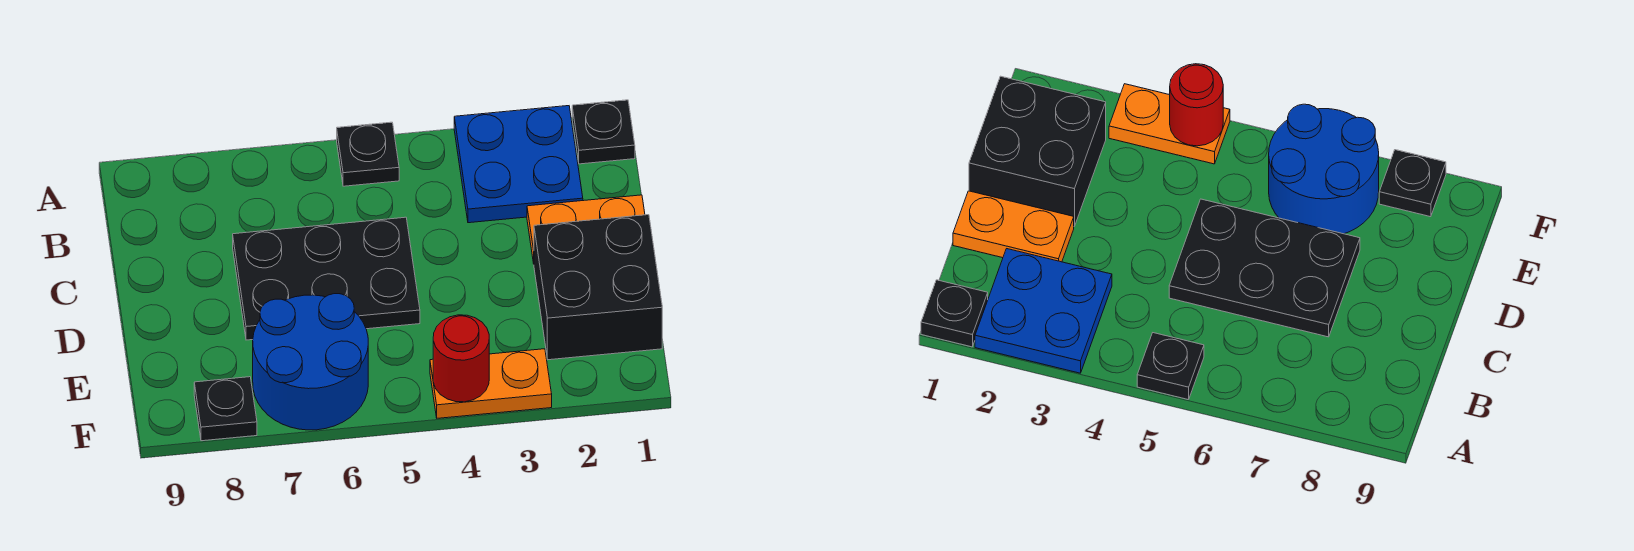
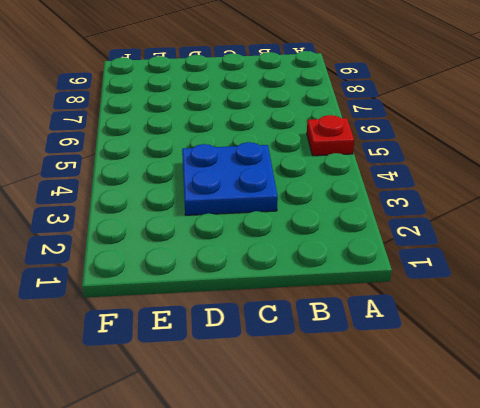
red plate A5 level 1 -> black plate A5 level 1
blue plate C3:D4 level 1 -> blue plate A2:B3 level 1
none -> black plate A1 level 1
none -> orange plate C1:C2 level 1

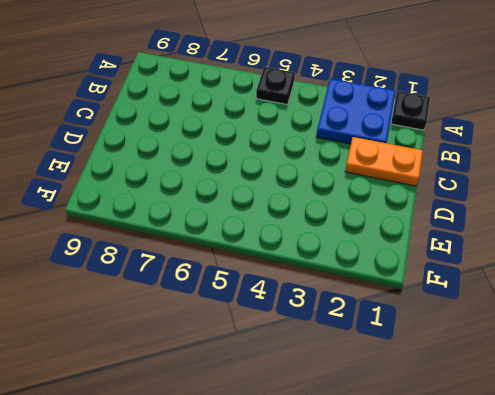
none -> black plate C5:D7 level 1
none -> black brick D1:E2 level 1

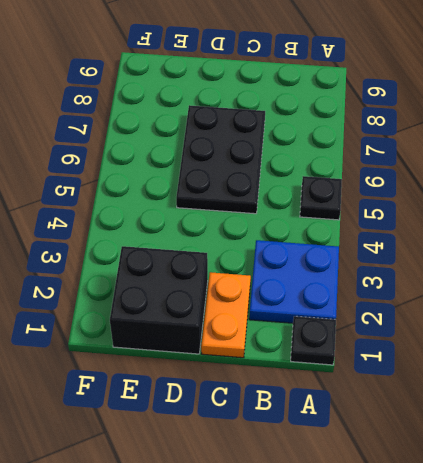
none -> blue round brick E6:F7 level 1
none -> orange plate F3:F4 level 1

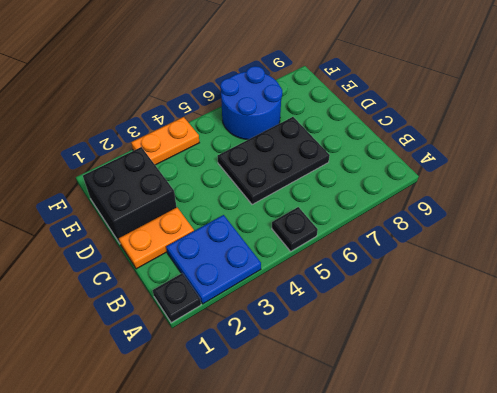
none -> black plate F8 level 1
none -> red round brick F4 level 2

